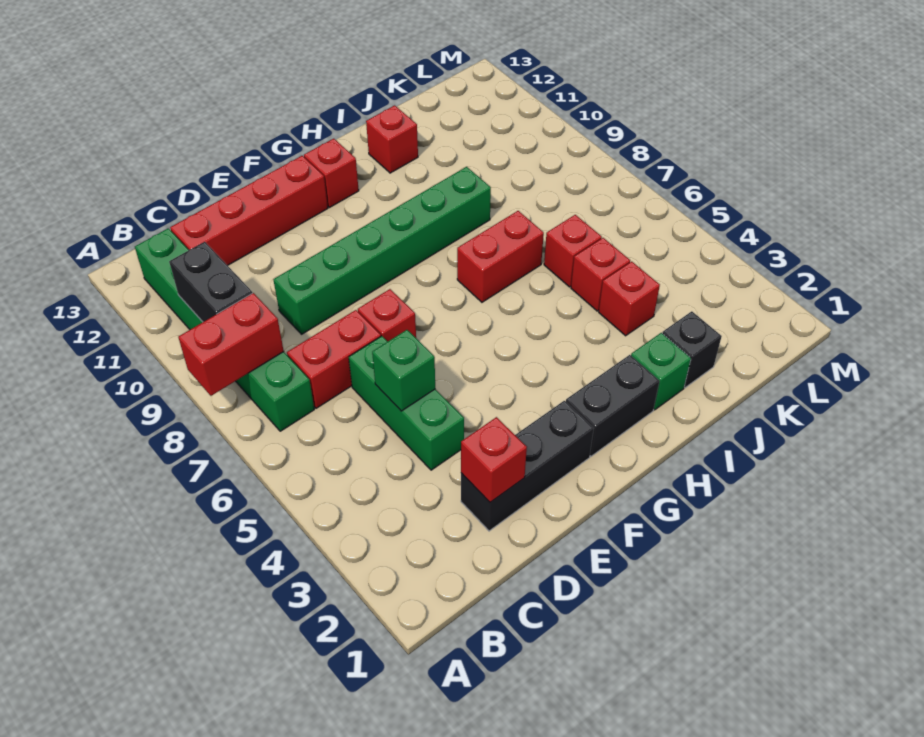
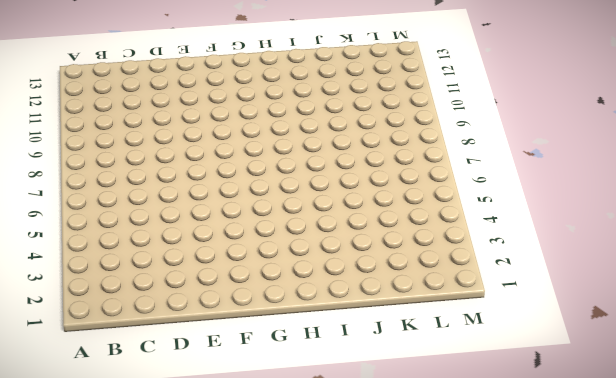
none -> green brick B7:B12 level 1
none -> red brick C7:D7 level 1
none -> red brick C12:F12 level 1

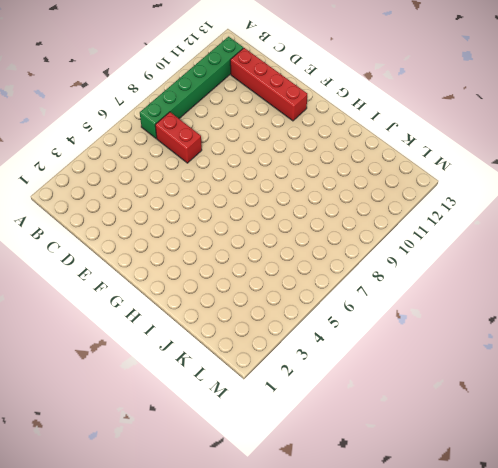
none -> black brick D2:F2 level 1
none -> green brick D4:D6 level 1
none -> green brick D9:I9 level 1

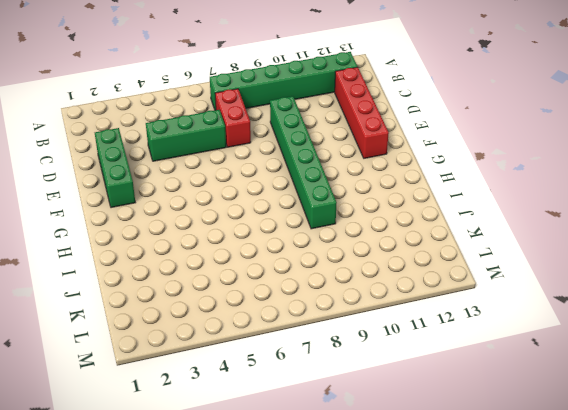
green brick D2:F2 level 1 -> black brick D2:F2 level 1
none -> red brick E7 level 1
none -> black brick G2:H2 level 1
none -> red brick G12 level 1

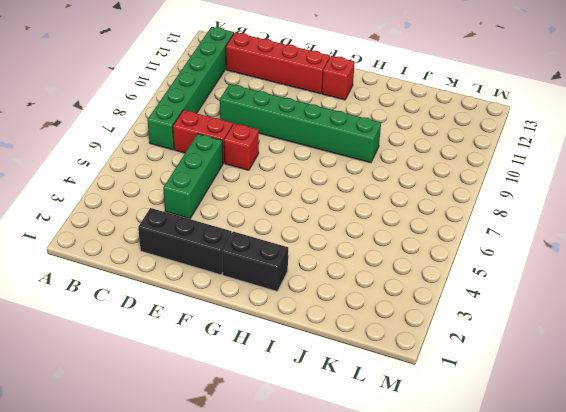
none -> red brick H7:I7 level 1
none -> green brick I2 level 1
none -> red brick I12 level 1

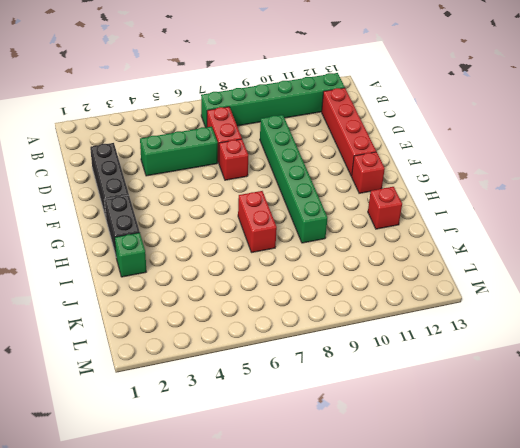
none -> black brick J2 level 1
none -> red brick J4 level 1
none -> red brick J5 level 1

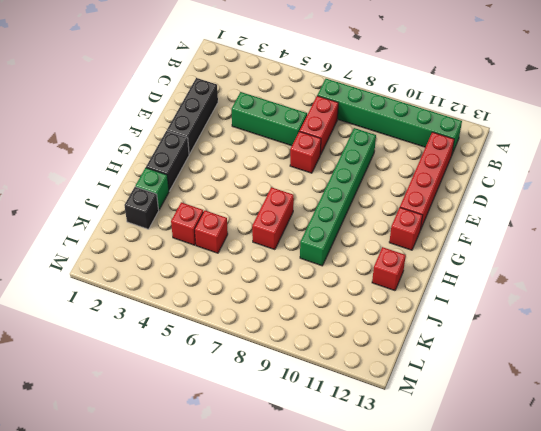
none -> red brick J6 level 1
none -> red brick A8:B8 level 2
none -> black brick B9:B10 level 2

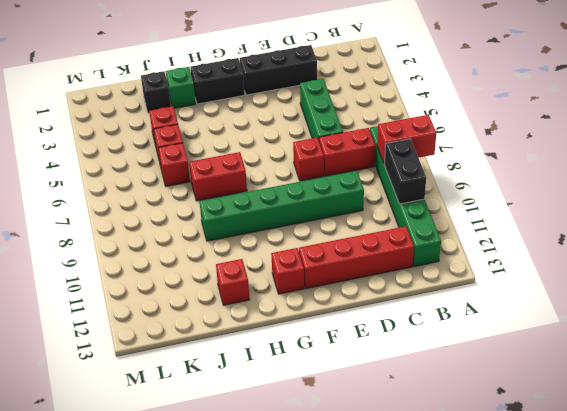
none -> red brick D2 level 2
none -> green brick D5 level 2

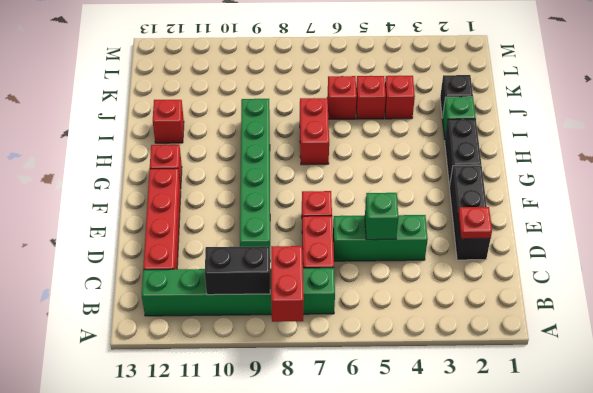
red plate D2 level 2 -> red brick D2 level 2

